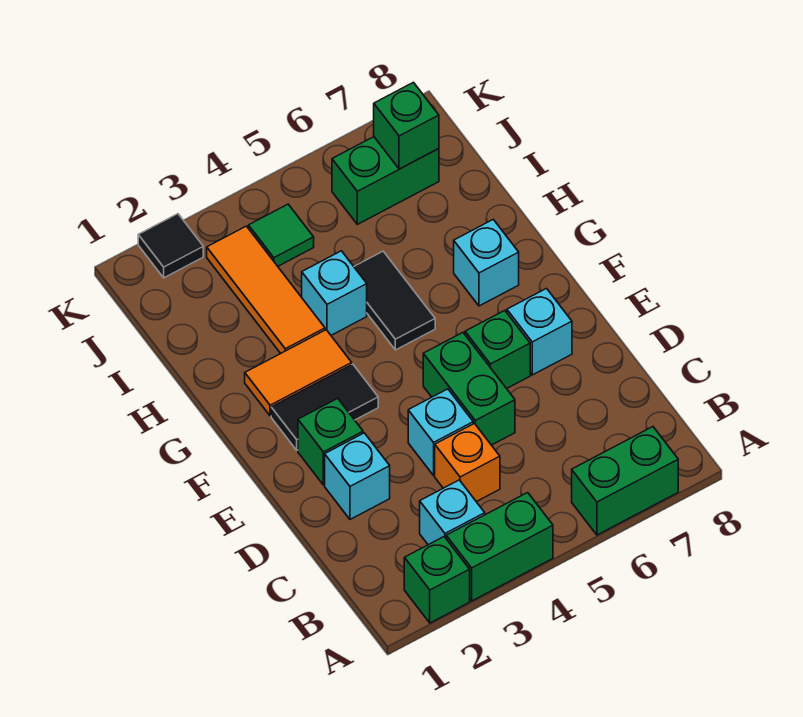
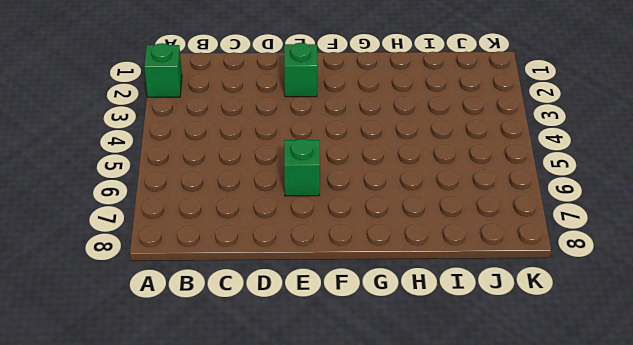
none -> green brick A3:A4 level 1
none -> green brick A6:A7 level 1
none -> cyan brick B3 level 1

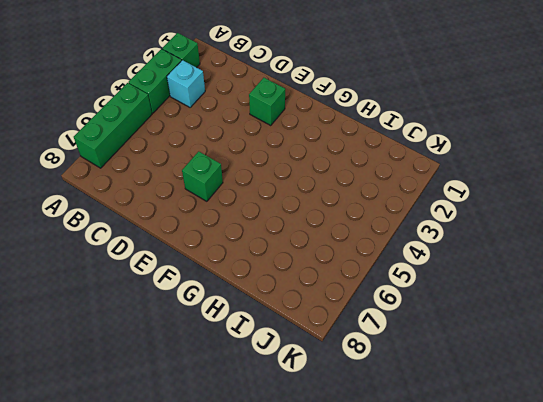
green brick A5:A7 level 1 -> green brick A6:A7 level 1
none -> orange brick C4 level 1
none -> cyan brick D2 level 1
none -> cyan brick D4 level 1

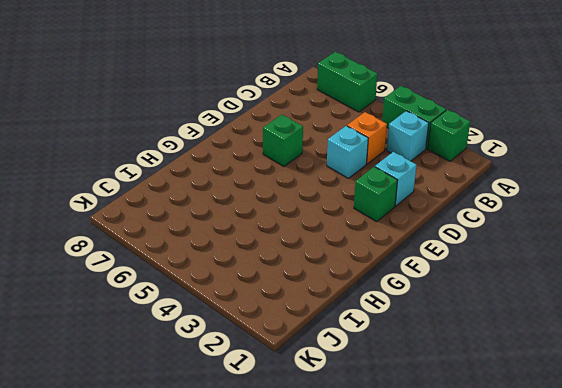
none -> green brick D5:E5 level 1
none -> cyan brick E7 level 1
none -> black tile F2:F3 level 1

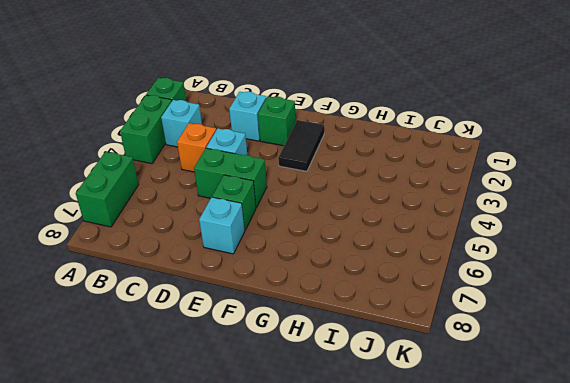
none -> orange tile G2:G3 level 1
none -> black tile G5:H5 level 1
none -> cyan brick G7 level 1

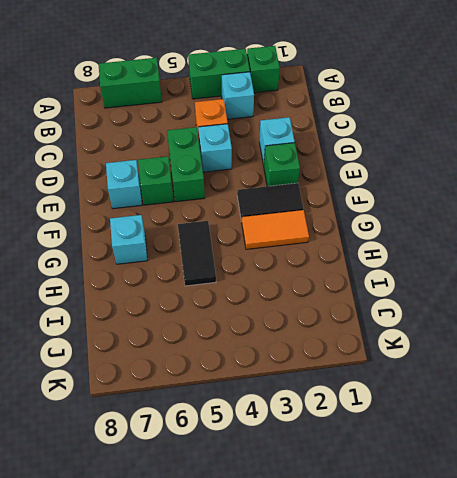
none -> orange tile H3:J3 level 1
none -> cyan brick H4 level 1
none -> green tile J4 level 1

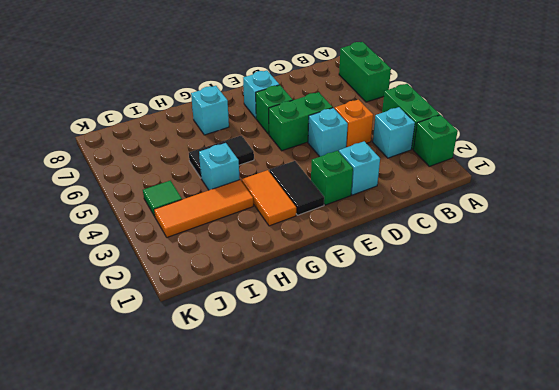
none -> green brick J6:J7 level 1
none -> black tile K2 level 1
none -> green brick J7 level 2

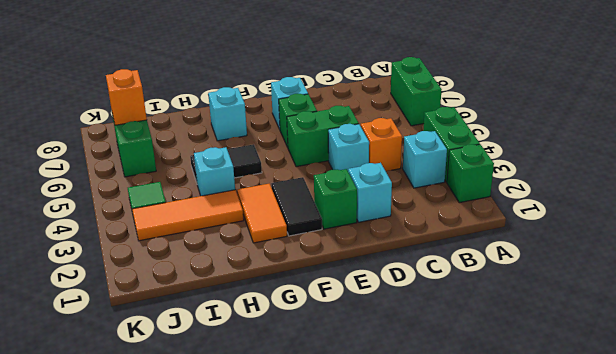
orange brick J7 level 2 -> green brick J7 level 2
none -> black tile K2 level 1

